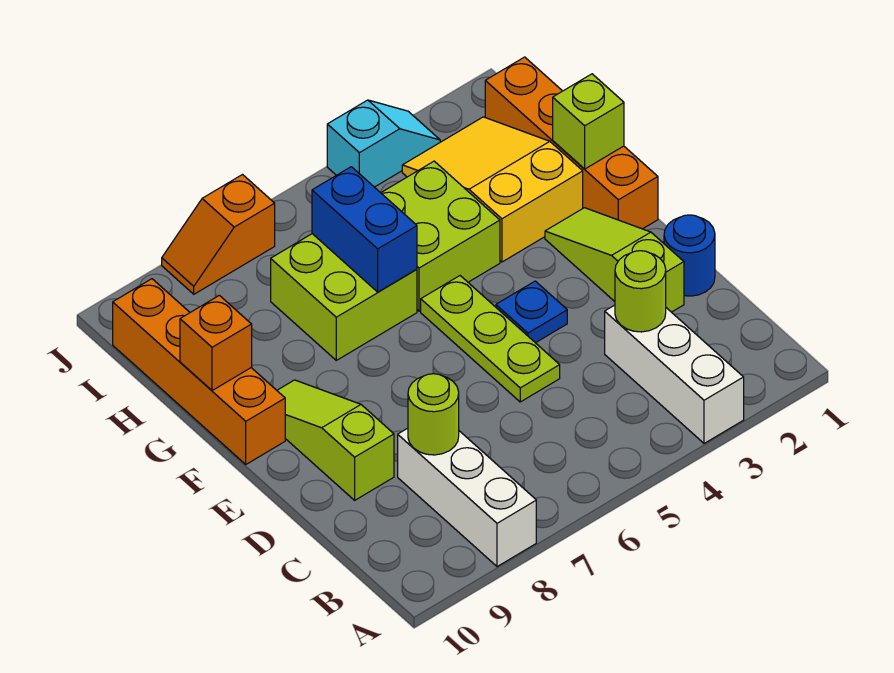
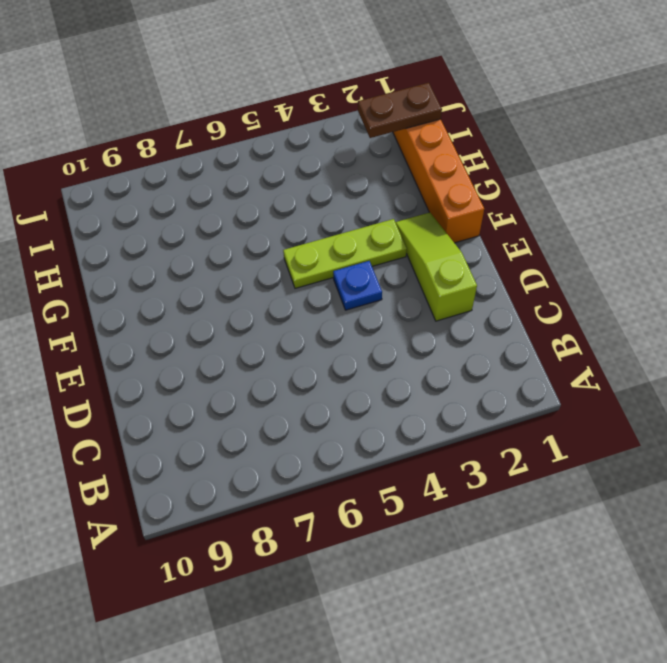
lime plate F3:F5 level 1 -> lime plate D5:F5 level 1
brown plate I1:I2 level 2 -> none
none -> white brick A3:C3 level 1
none -> white brick A8:C8 level 1
none -> blue round brick D1 level 1

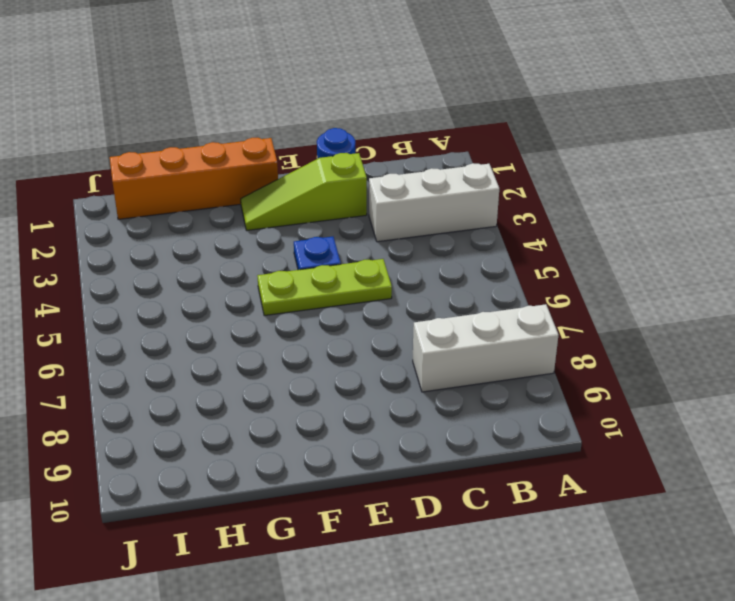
none -> lime slope D9:F9 level 1 top D
none -> orange brick F10:I10 level 1
none -> yellow slope G2:I3 level 1 top G

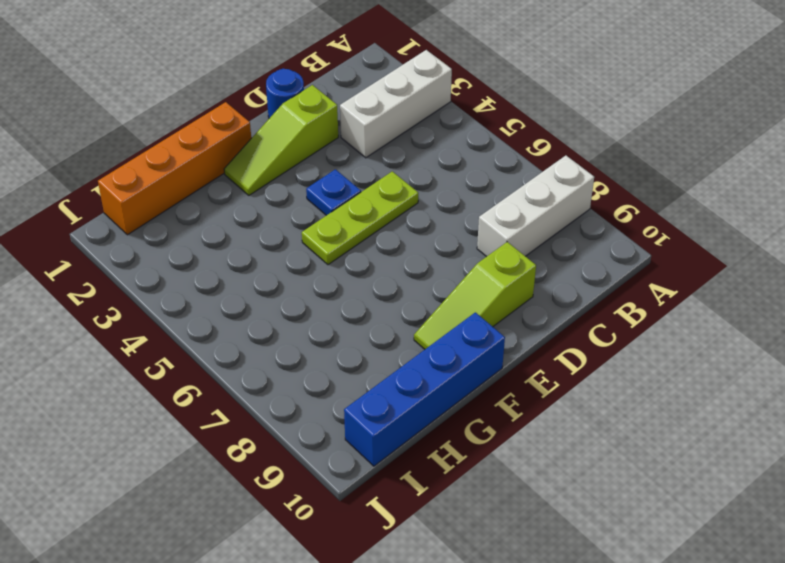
blue brick F10:I10 level 1 -> orange brick F10:I10 level 1
none -> yellow slope G2:I3 level 1 top G
none -> lime brick G4:H5 level 1
none -> lime brick G6:H7 level 1

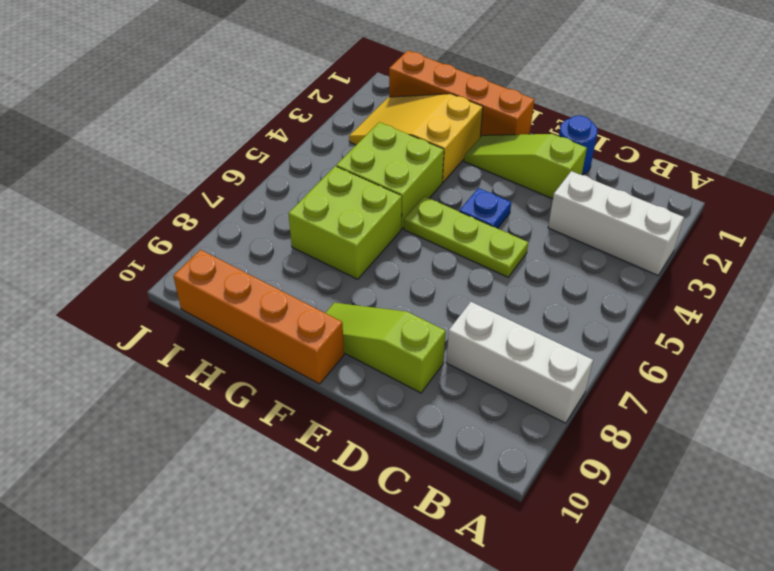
none -> cyan slope J3:J4 level 1 top 4
none -> orange slope J7:J8 level 1 top 7
none -> lime round brick C3 level 2

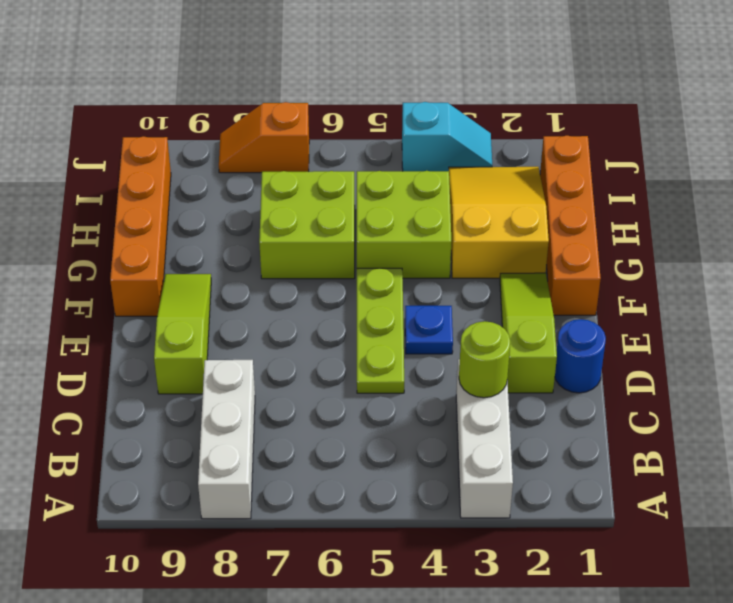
none -> lime round brick C8 level 2
none -> lime brick G1 level 2
none -> blue brick G6:H6 level 2

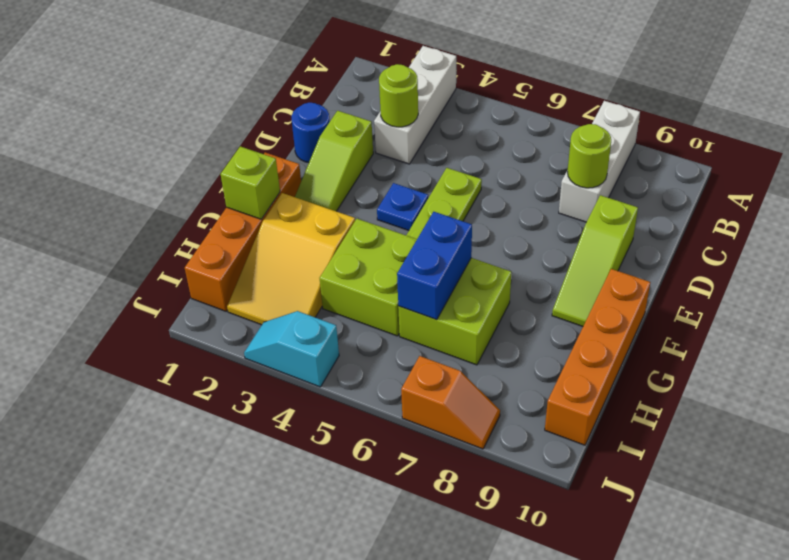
none -> orange brick G10 level 2

